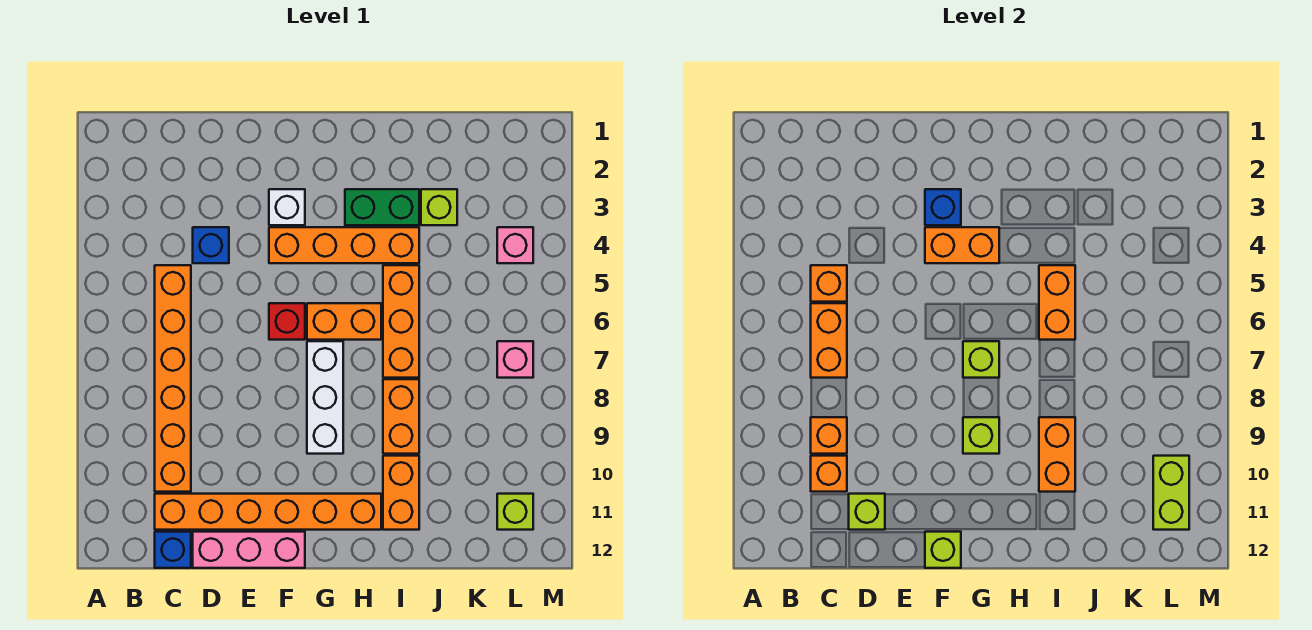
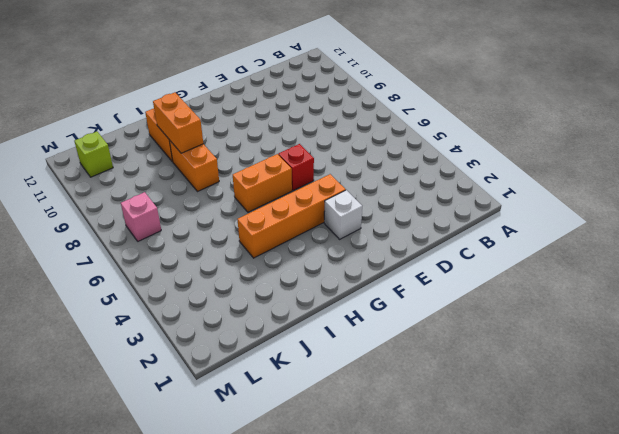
none -> orange brick C5:C10 level 1
none -> orange brick C11:H11 level 1
none -> blue brick C12 level 1
none -> blue brick D4 level 1

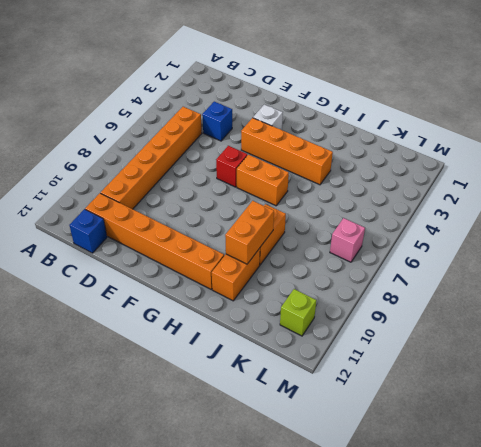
none -> pink brick D12:F12 level 1
none -> white brick G7:G9 level 1
none -> green brick H3:I3 level 1
none -> orange brick I5:I7 level 1

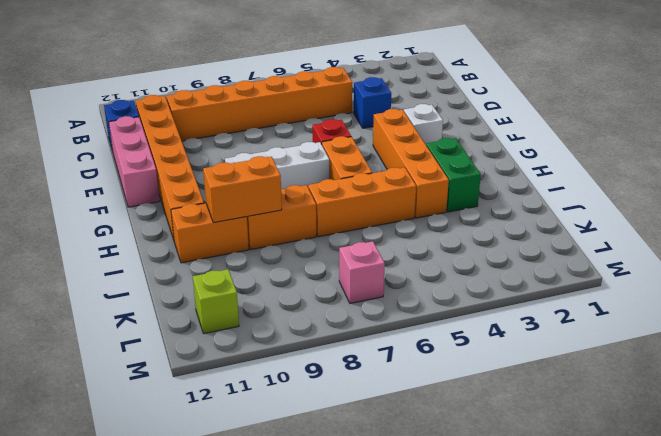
none -> lime brick J3 level 1
none -> pink brick L4 level 1
none -> orange brick C5 level 2
none -> orange brick C6:C7 level 2

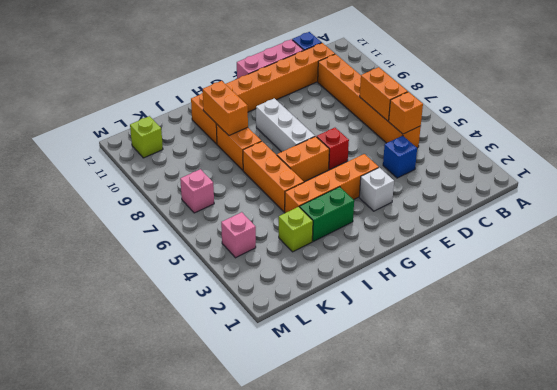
none -> orange brick C9 level 2
none -> orange brick C10 level 2
none -> lime brick D11 level 2
none -> blue brick F3 level 2

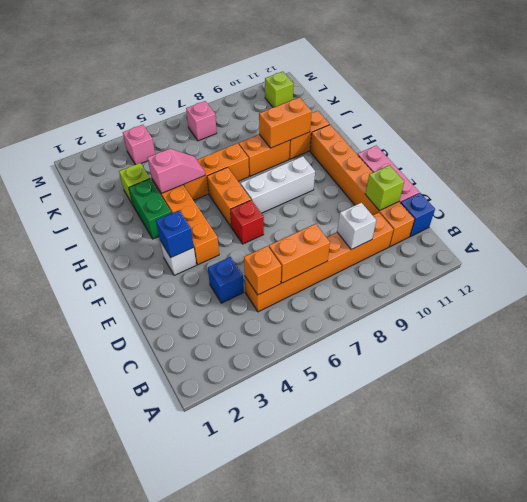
white brick C9 level 2 -> orange brick C9 level 2
pink slope I4:I5 level 2 top 4 -> orange brick I5:I6 level 2
none -> orange brick C10 level 2
none -> orange brick F4:G4 level 2
none -> lime brick F12 level 2
none -> lime brick G7 level 2

